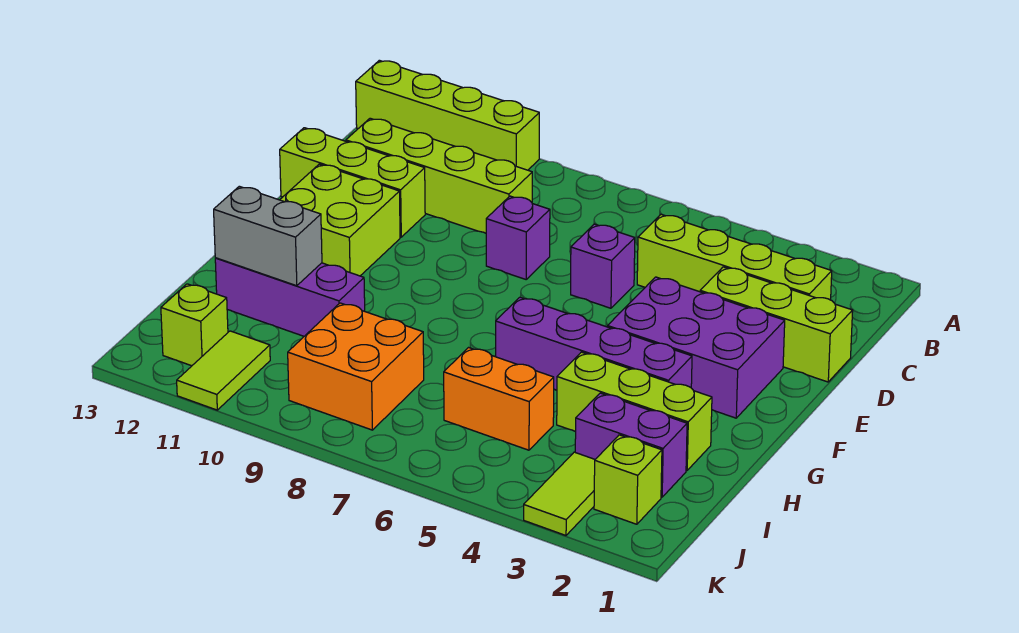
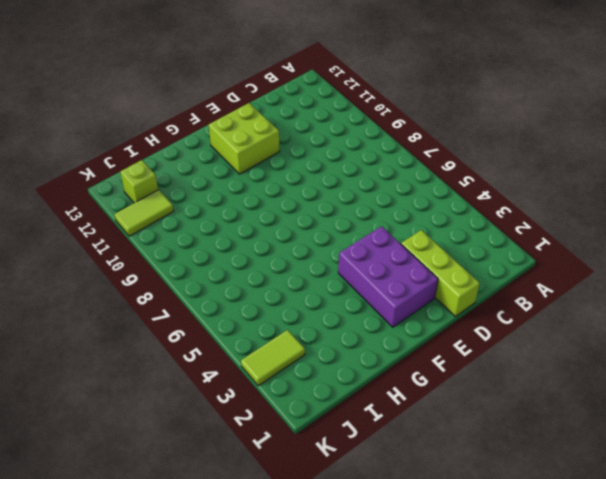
none -> lime brick A10:A13 level 1
none -> lime brick C2:C5 level 1
none -> lime brick C9:C12 level 1

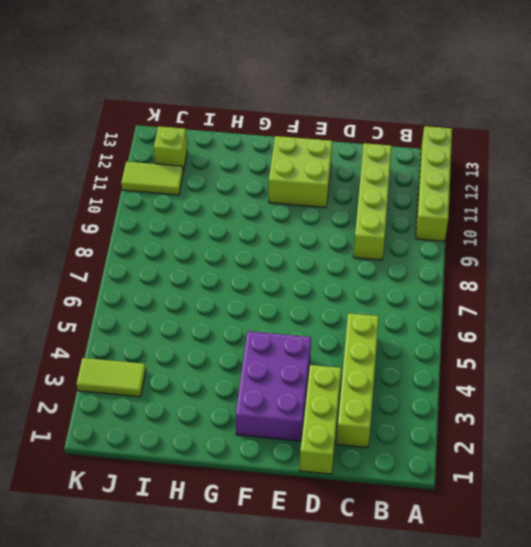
none -> purple brick D6 level 1
none -> purple brick D8 level 1
none -> lime brick D11:D13 level 1

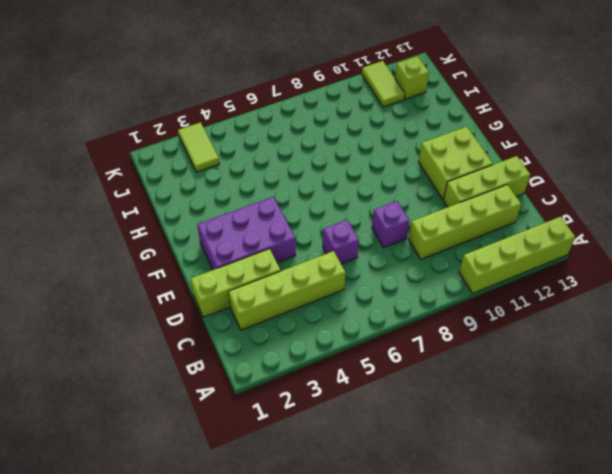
none -> purple brick G3:G6 level 1
none -> lime brick H2:H4 level 1
none -> purple brick H10:H12 level 1

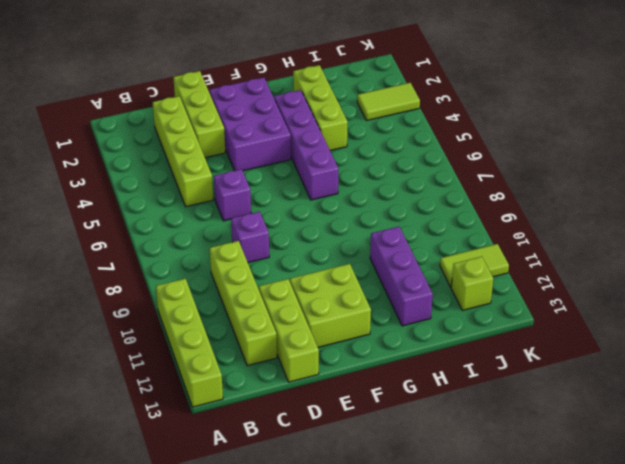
none -> purple brick I2:I3 level 1
none -> orange brick I5:I6 level 1
none -> orange brick I8:J9 level 1

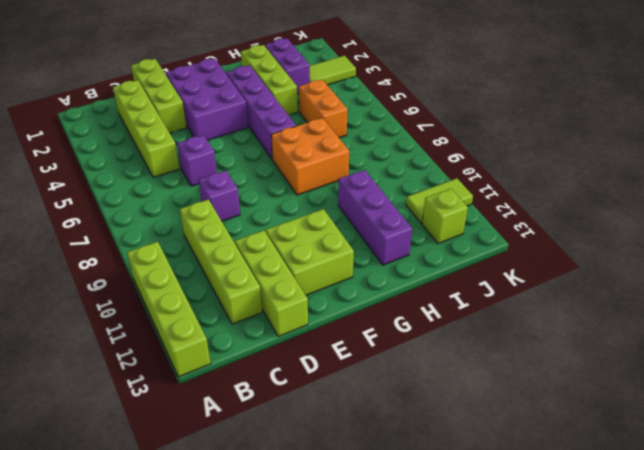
orange brick G7:H8 level 1 -> orange brick I8:J9 level 1
none -> lime brick J2 level 1
none -> grey brick H11:H12 level 2

